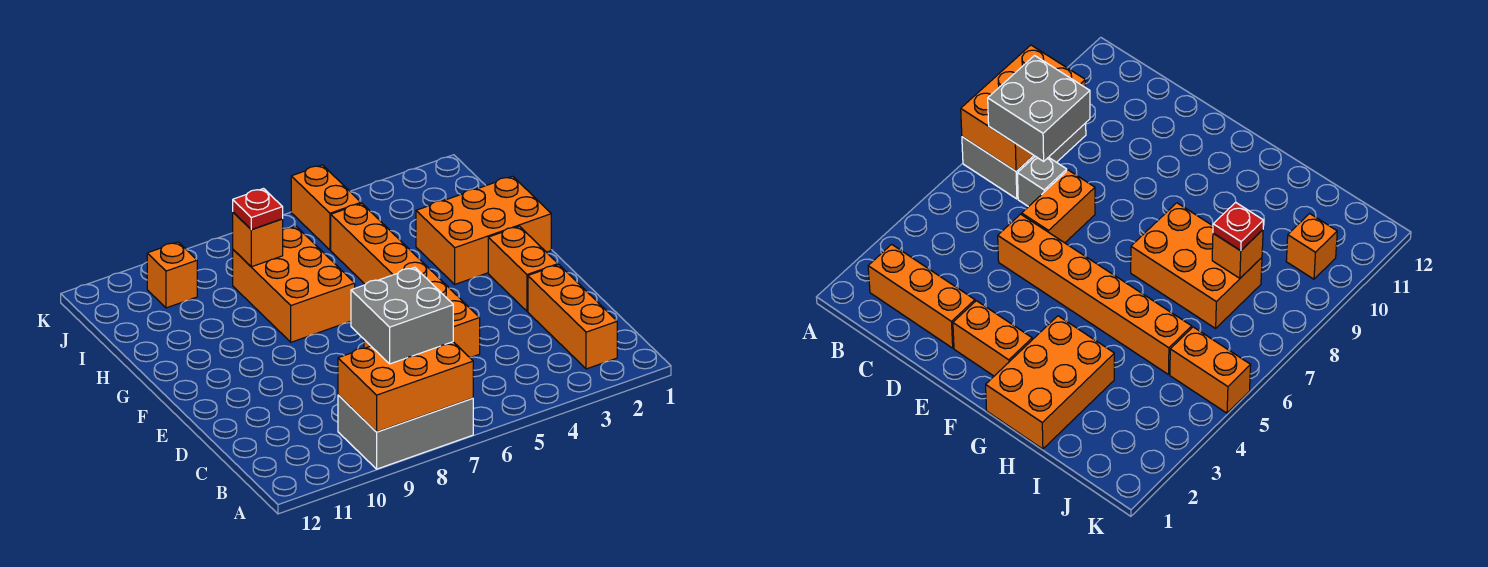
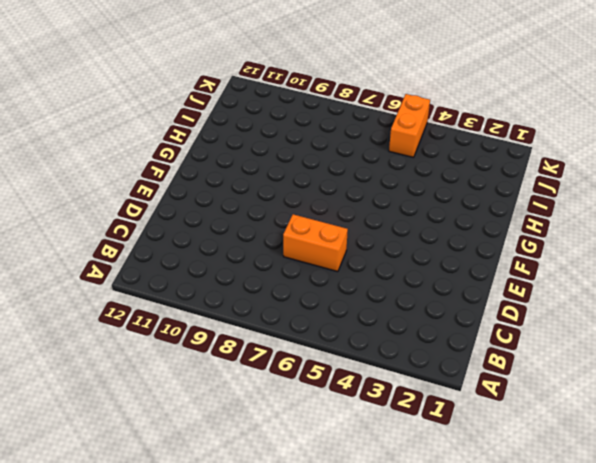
none -> grey brick A7:B9 level 1
none -> orange brick B2:D2 level 1
none -> grey brick C7 level 1

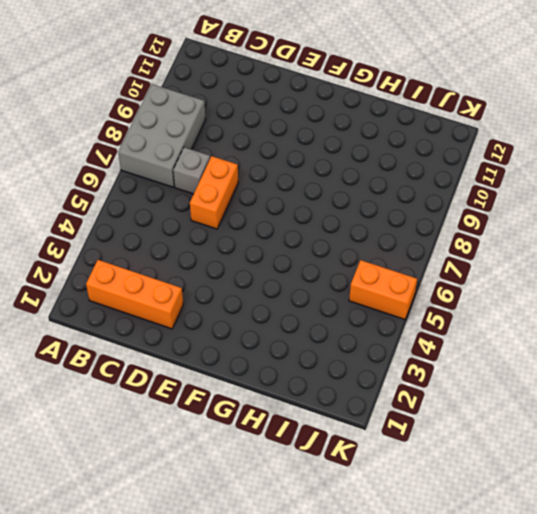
none -> orange brick D5:I5 level 1
none -> orange brick E2:F2 level 1
none -> orange brick G1:H3 level 1

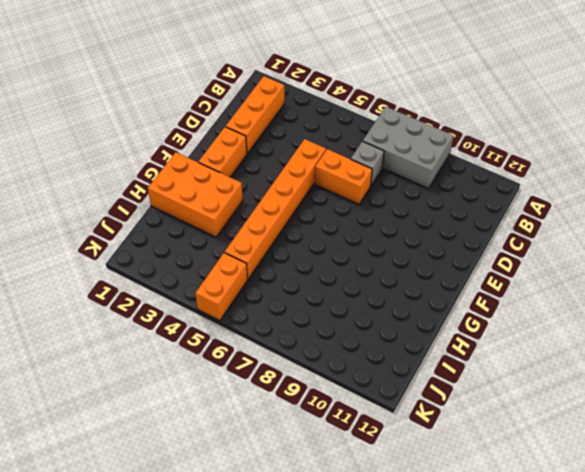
none -> orange brick G7:I8 level 1
none -> orange brick J10 level 1
none -> orange brick A7:B9 level 2

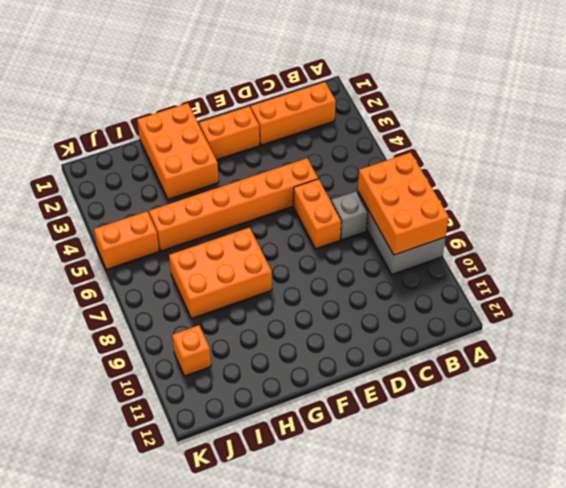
none -> orange brick I8 level 2
none -> grey brick B7:C8 level 3
none -> red plate I8 level 3

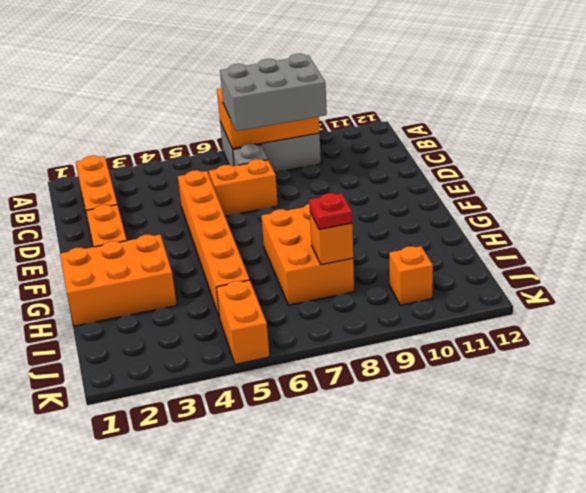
grey brick B7:C9 level 3 -> grey brick B7:C8 level 3

